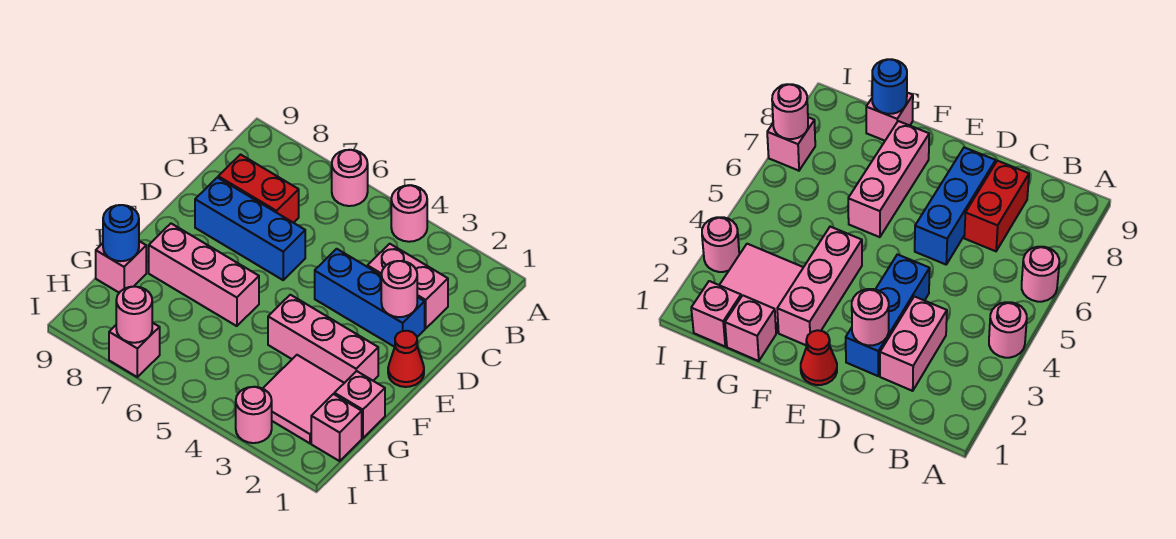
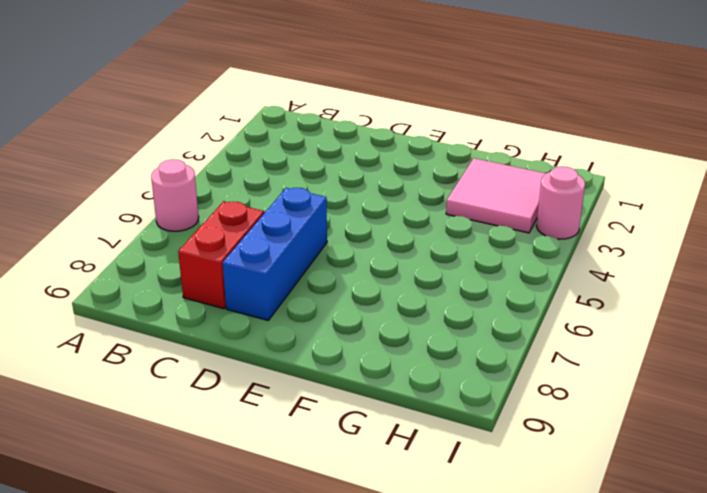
none -> pink round brick A4 level 1
none -> pink brick C2:C3 level 1
none -> blue brick D2:D4 level 1

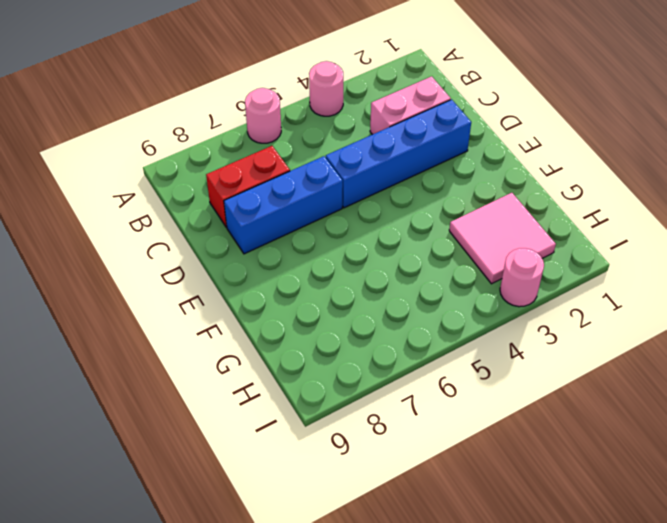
blue brick D2:D5 level 1 -> blue brick D2:D4 level 1
none -> red cone E1 level 1
none -> pink brick F2:F4 level 1
none -> pink brick F6:F8 level 1

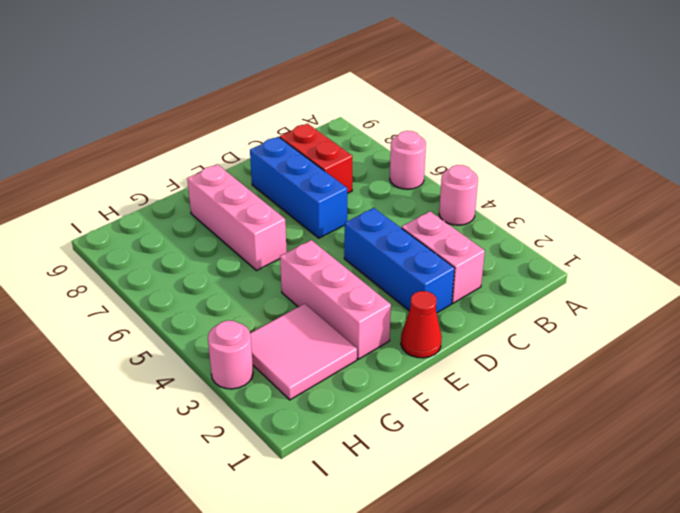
none -> pink brick G1 level 1
none -> pink brick G9 level 1
none -> pink brick H1 level 1

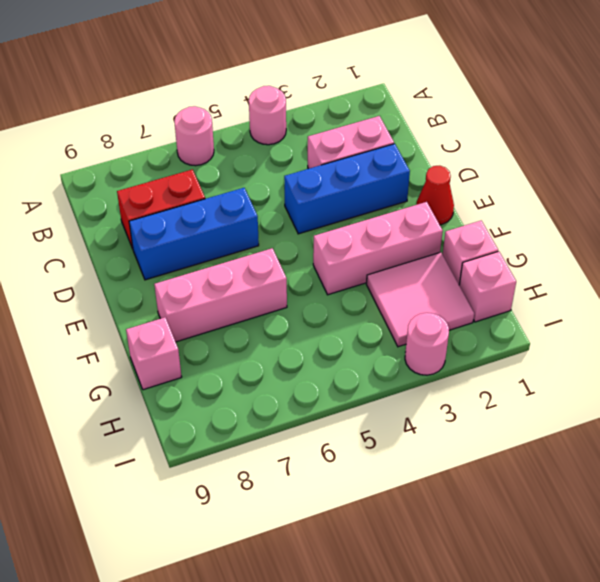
none -> pink brick I7 level 1
none -> pink round brick D2 level 2
none -> blue round brick G9 level 2

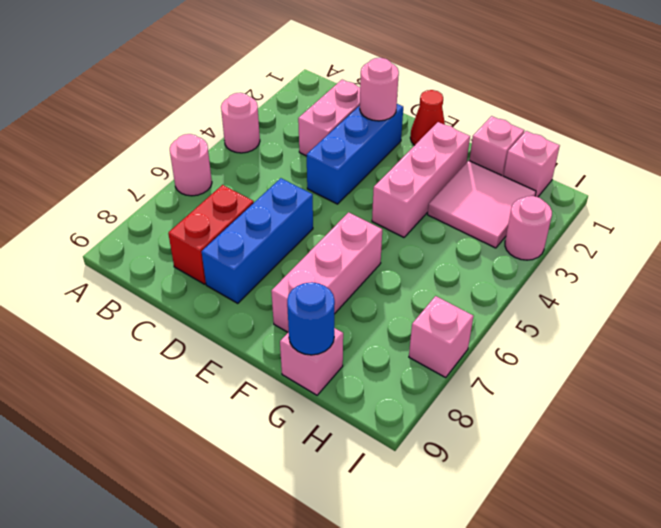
none -> pink round brick I7 level 2

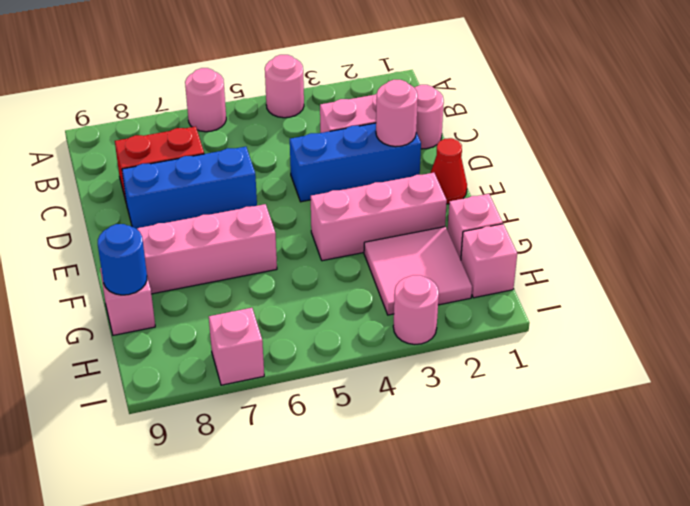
pink round brick C1 level 1 -> pink round brick I7 level 2

